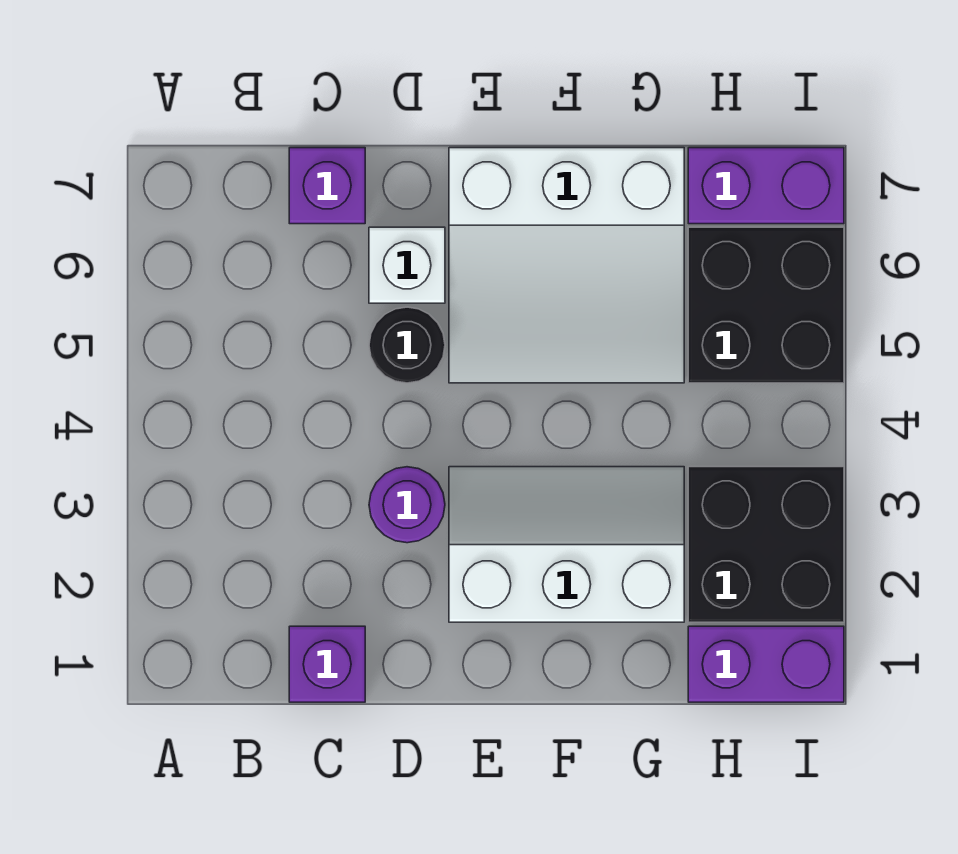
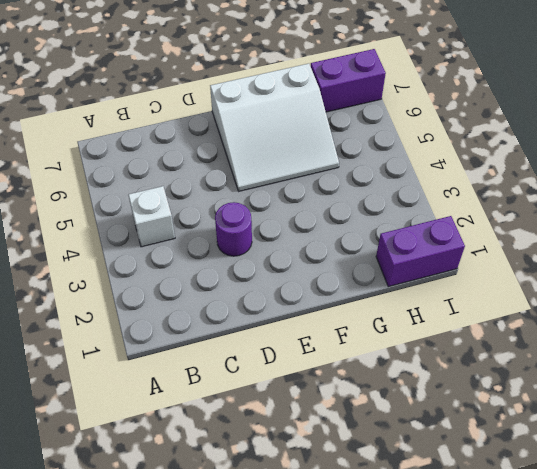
white brick B4 level 1 -> white brick D6 level 1
none -> purple brick C1 level 1
none -> purple brick C7 level 1

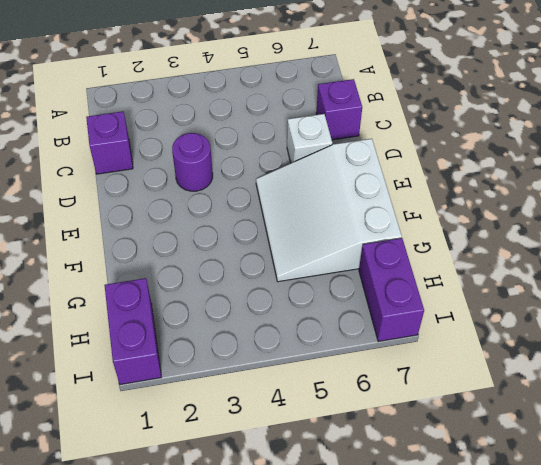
none -> black round brick D5 level 1
none -> white slope E2:G3 level 1 top 2

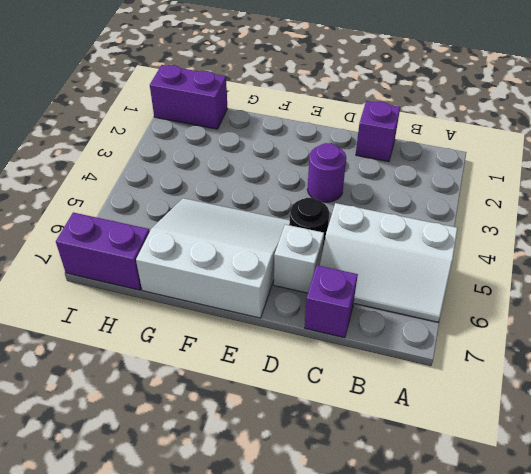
white slope A5:C6 level 1 top 5 -> white slope E2:G3 level 1 top 2
none -> black brick H2:I3 level 1
none -> black brick H5:I6 level 1

